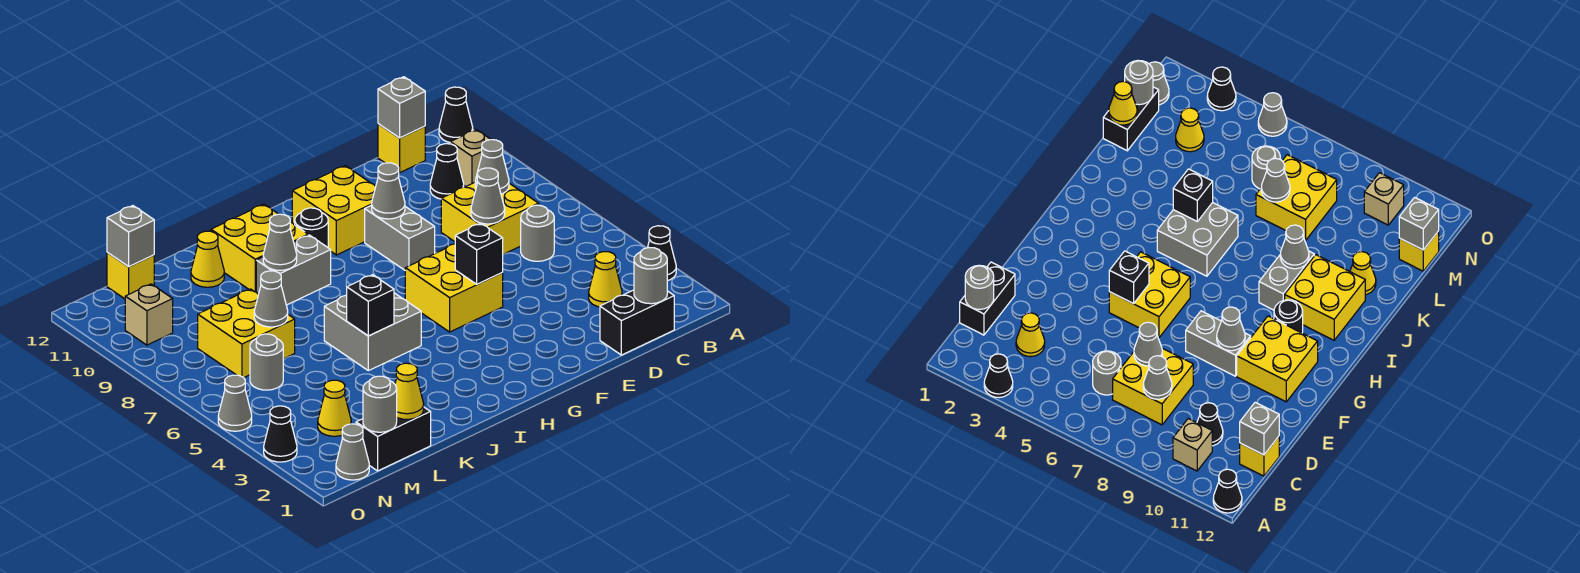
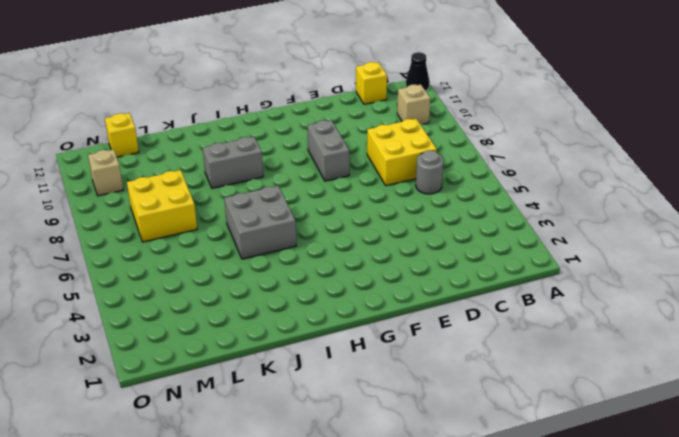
none -> black cone A3 level 1
none -> black brick C1:D1 level 1
none -> yellow cone C3 level 1
none -> black cone C10 level 1

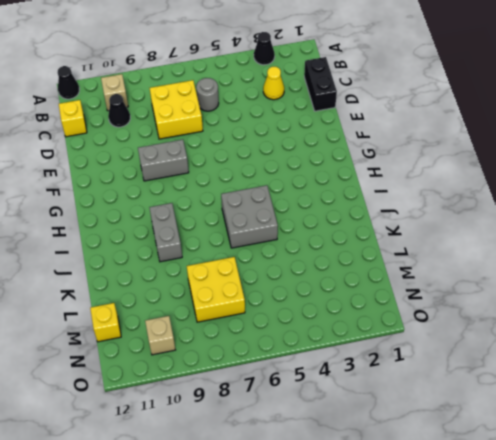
none -> yellow brick F5:G6 level 1
none -> yellow brick F10:G11 level 1
none -> black round brick H10 level 1
none -> yellow brick I10:J11 level 1

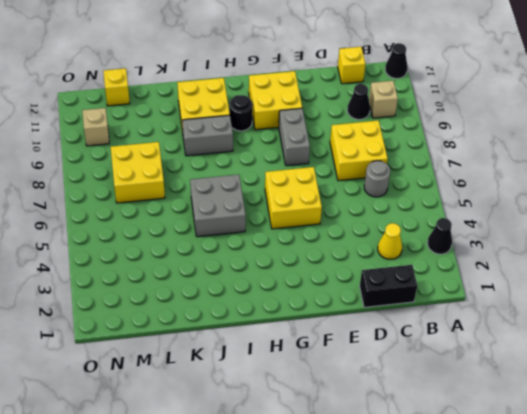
none -> yellow cone K11 level 1
none -> black brick L1:M1 level 1
none -> yellow cone M3 level 1
none -> grey round brick M6 level 1

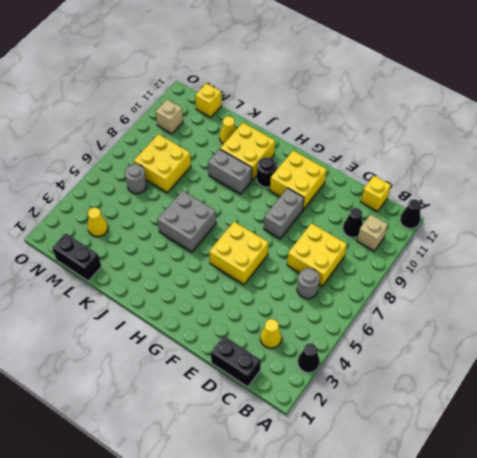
none -> grey cone N1 level 1
none -> black cone O3 level 1
none -> grey cone O5 level 1
none -> grey round brick C1 level 2

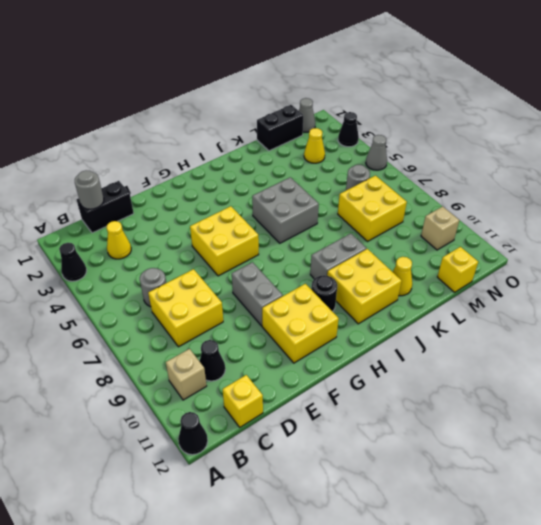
none -> grey cone C8 level 2
none -> grey brick C12 level 2
none -> grey cone D7 level 2
none -> black brick F5 level 2

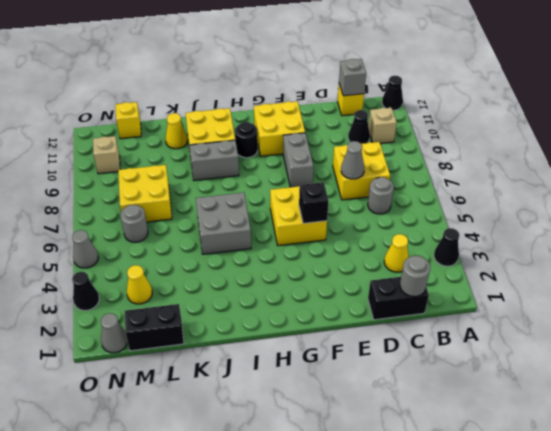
none -> grey cone C8 level 2
none -> grey cone F9 level 2
none -> black brick J5 level 2
none -> grey cone J9 level 2

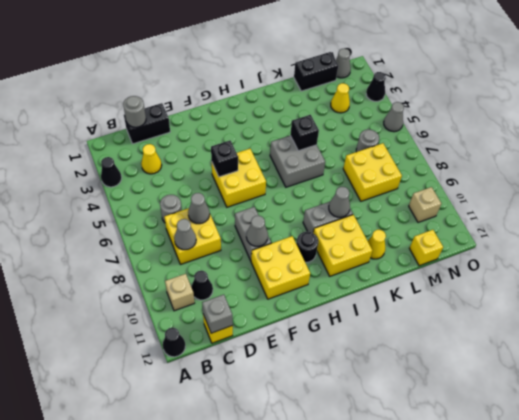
none -> yellow cone L1 level 2
none -> grey cone L7 level 2
none -> grey round brick M1 level 2
none -> grey brick M12 level 2

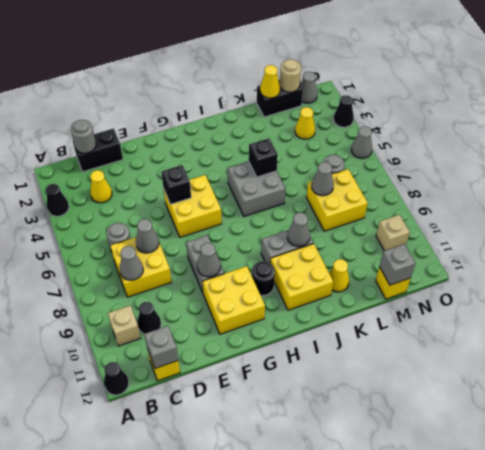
tan round brick M1 level 2 -> grey round brick M1 level 2

